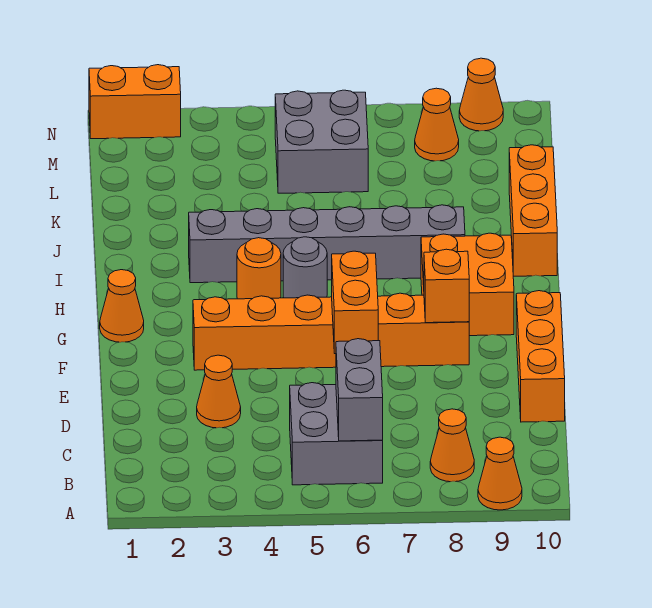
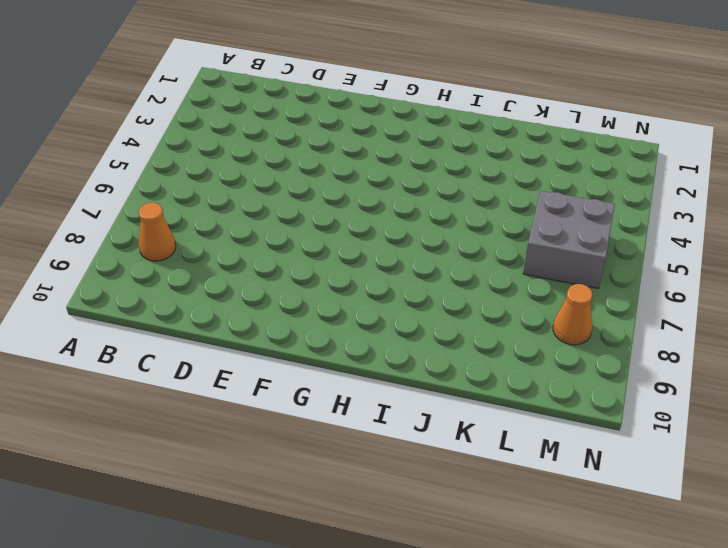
none -> orange cone A9 level 1
none -> grey brick B5:C6 level 1
none -> orange cone D3 level 1

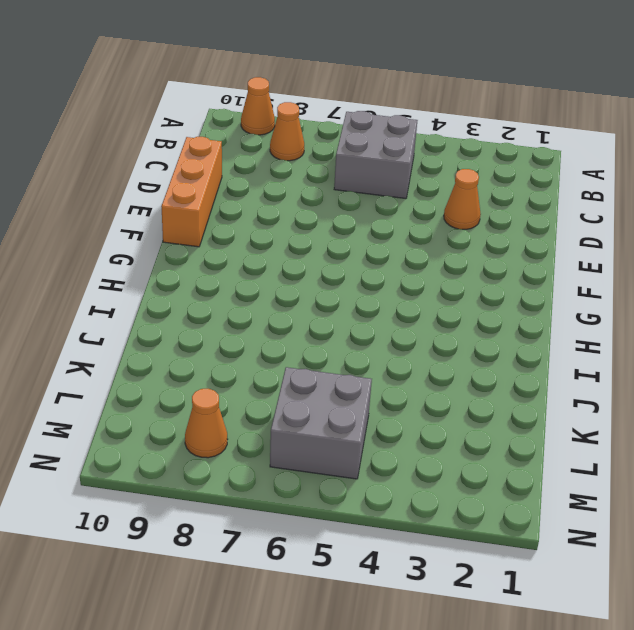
none -> orange brick F3:F8 level 1
none -> orange cone G1 level 1
none -> orange brick G8:H9 level 1

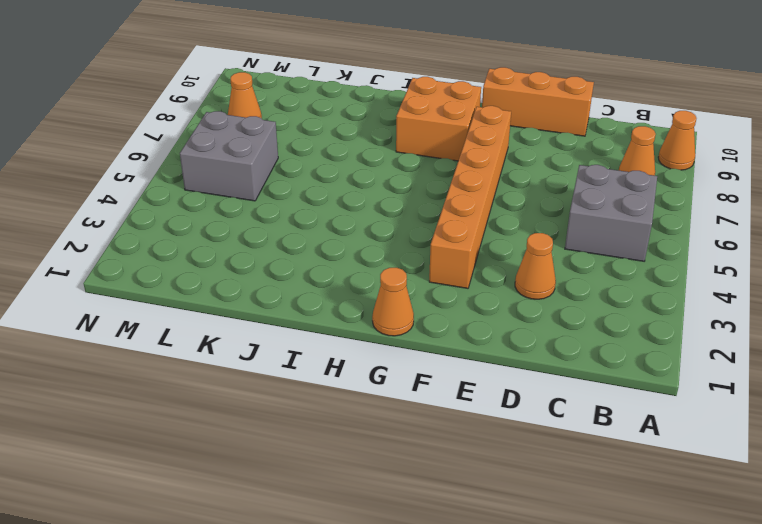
none -> orange round brick H4 level 1
none -> grey round brick H5 level 1
none -> grey brick I3:I8 level 1

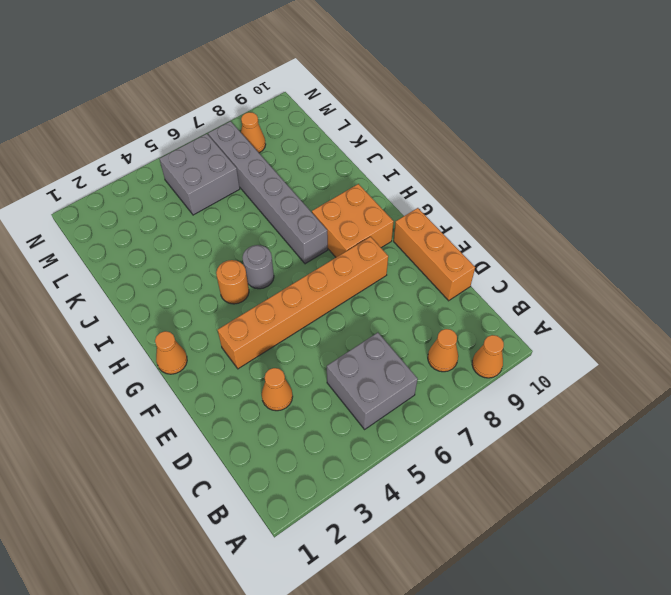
grey brick H7:M7 level 1 -> grey brick I3:I8 level 1
none -> orange brick I10:K10 level 1
none -> orange brick N1:N2 level 1
none -> orange cone N9 level 1

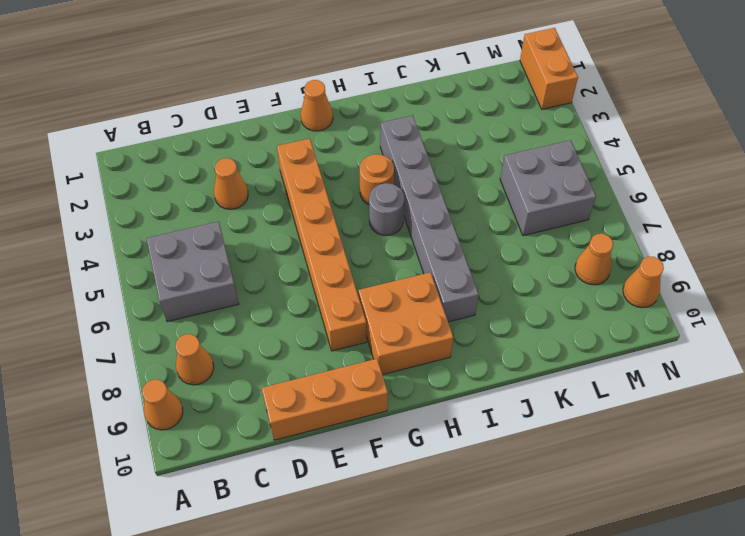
none -> orange brick I10:K10 level 1
none -> grey brick B6:C6 level 2
none -> orange brick E6:F6 level 2

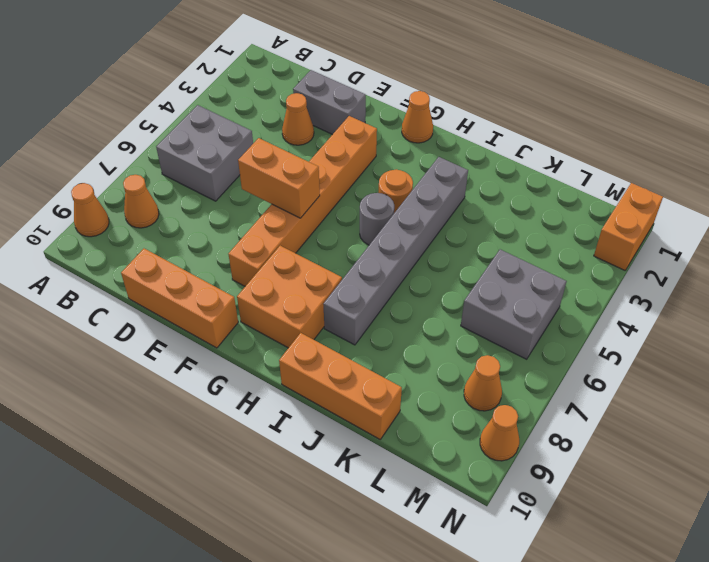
grey brick D2:E2 level 1 -> grey brick B6:C6 level 2
none -> orange brick F8 level 2

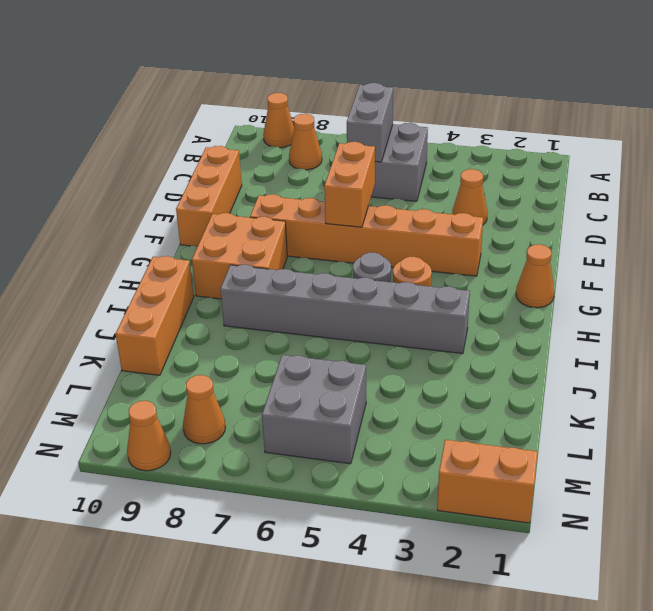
none -> orange brick F8 level 2

